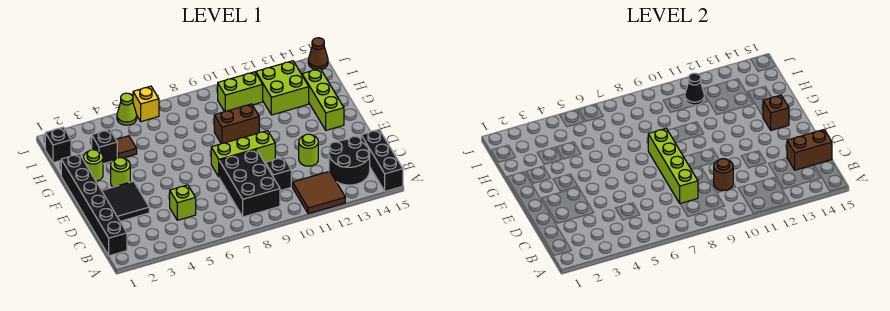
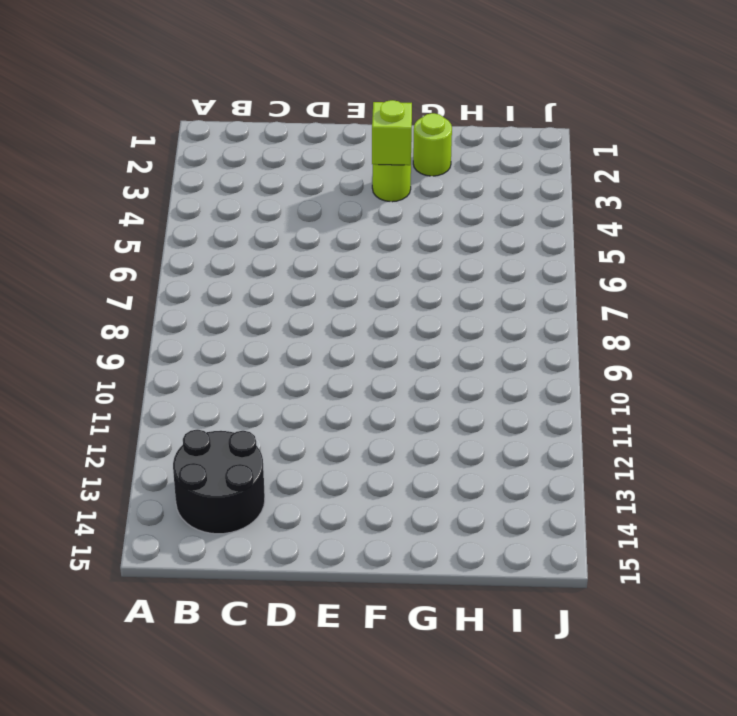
lime brick F3 level 2 -> lime brick C5 level 1
none -> brown tile A11:B12 level 1
none -> black brick A15:C15 level 1
none -> black brick B1:G1 level 1

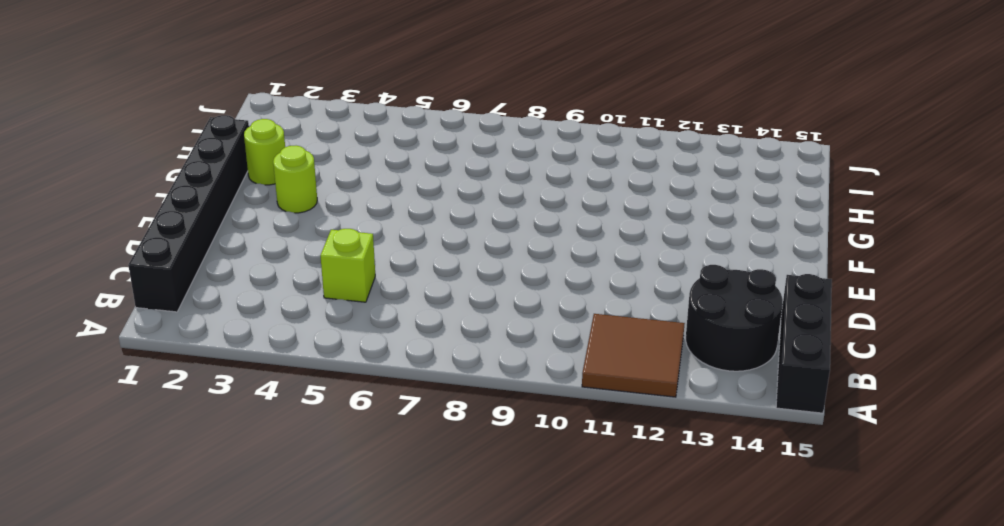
none -> black brick B8:D9 level 1
none -> black brick C10 level 1
none -> black tile D2:E3 level 1

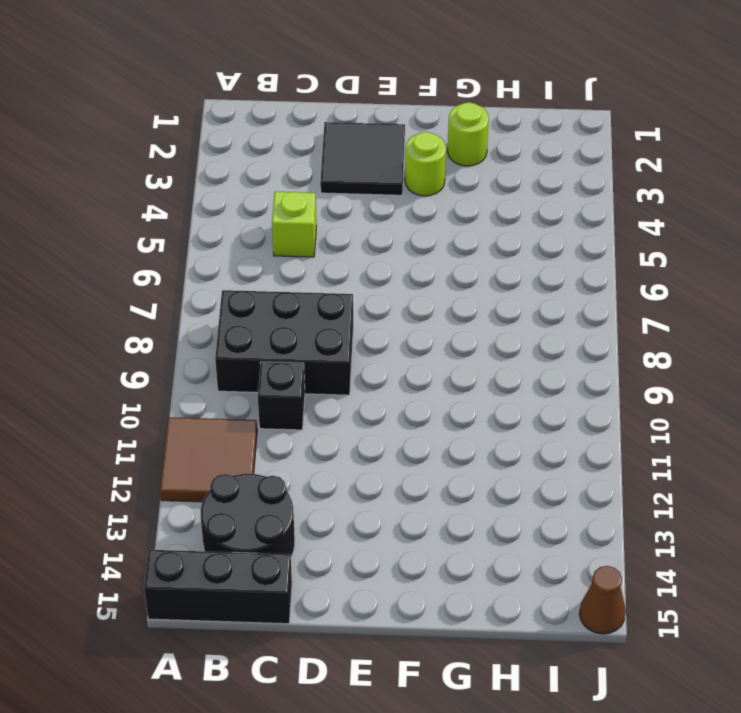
none -> black brick B1:G1 level 1
none -> lime round brick D12 level 1
none -> lime brick E8:E10 level 1

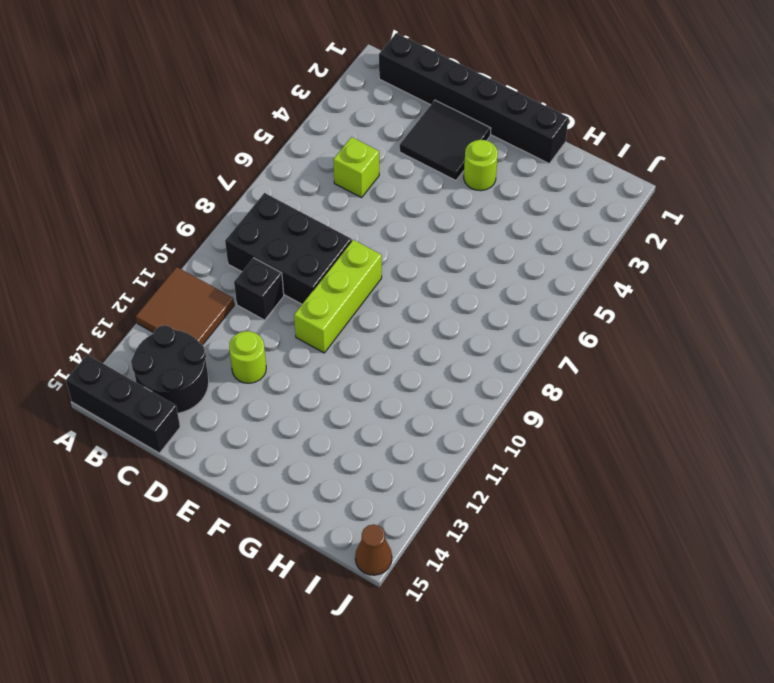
none -> lime brick F14:H14 level 1
none -> lime round brick G2 level 1
none -> brown brick G9:G10 level 1

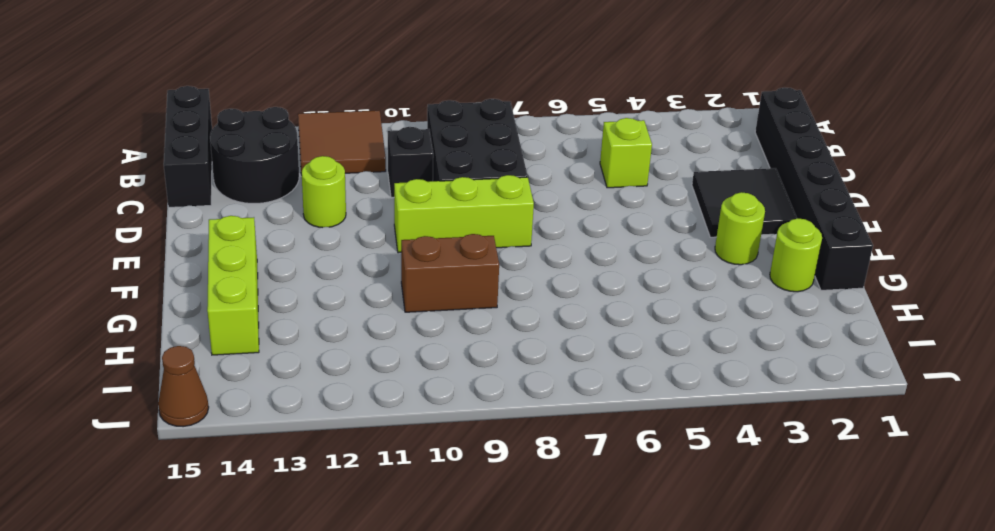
none -> black brick H3 level 1
none -> brown tile H4 level 1
none -> lime brick H12:I13 level 1

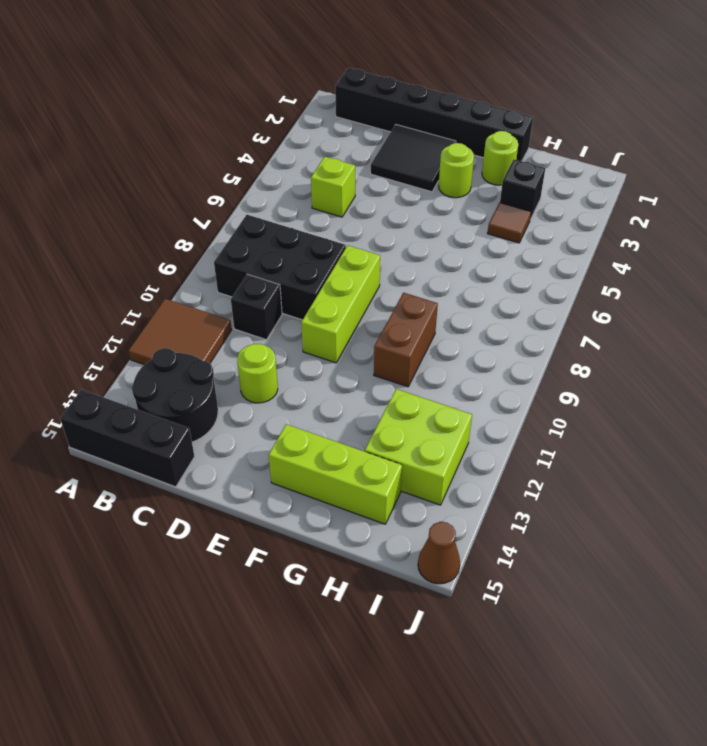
none -> black brick I1 level 1
none -> lime brick I10:I11 level 1
none -> lime cone J5 level 1

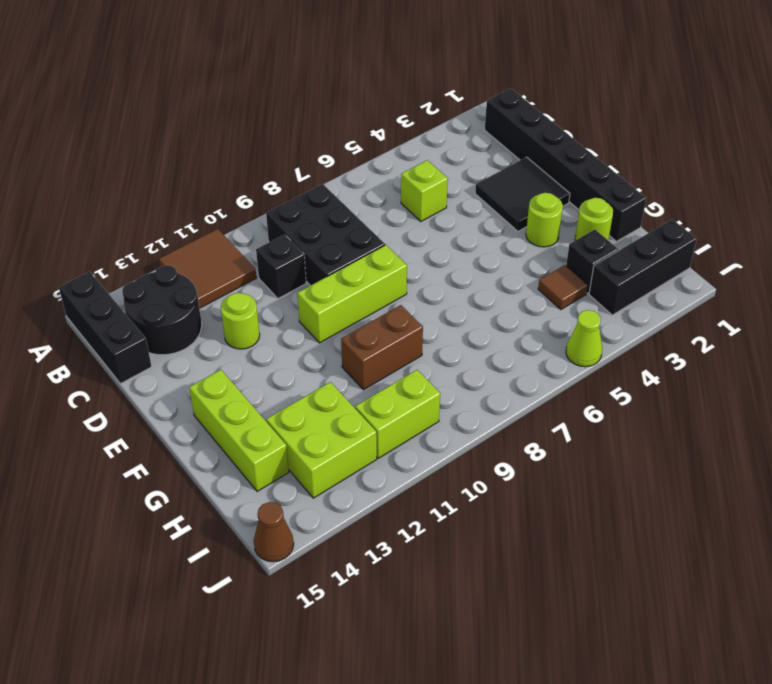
black brick I1:I3 level 1 -> black brick I1 level 1
none -> yellow brick J6 level 1
none -> lime brick C8:F8 level 2
none -> brown round brick C10 level 2

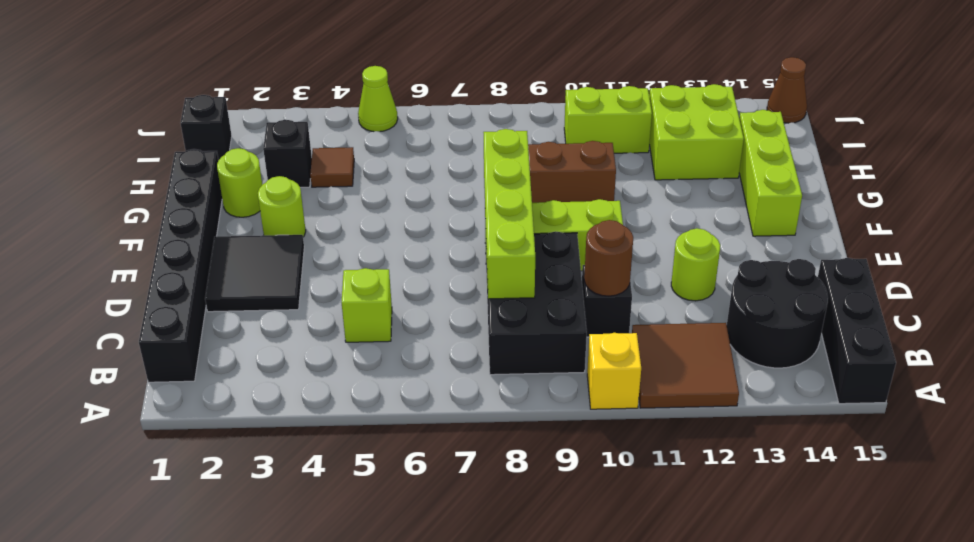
yellow brick A10 level 1 -> yellow brick J6 level 1
none -> brown brick C14:C15 level 2
none -> brown brick F14 level 2
none -> black cone I11 level 2

